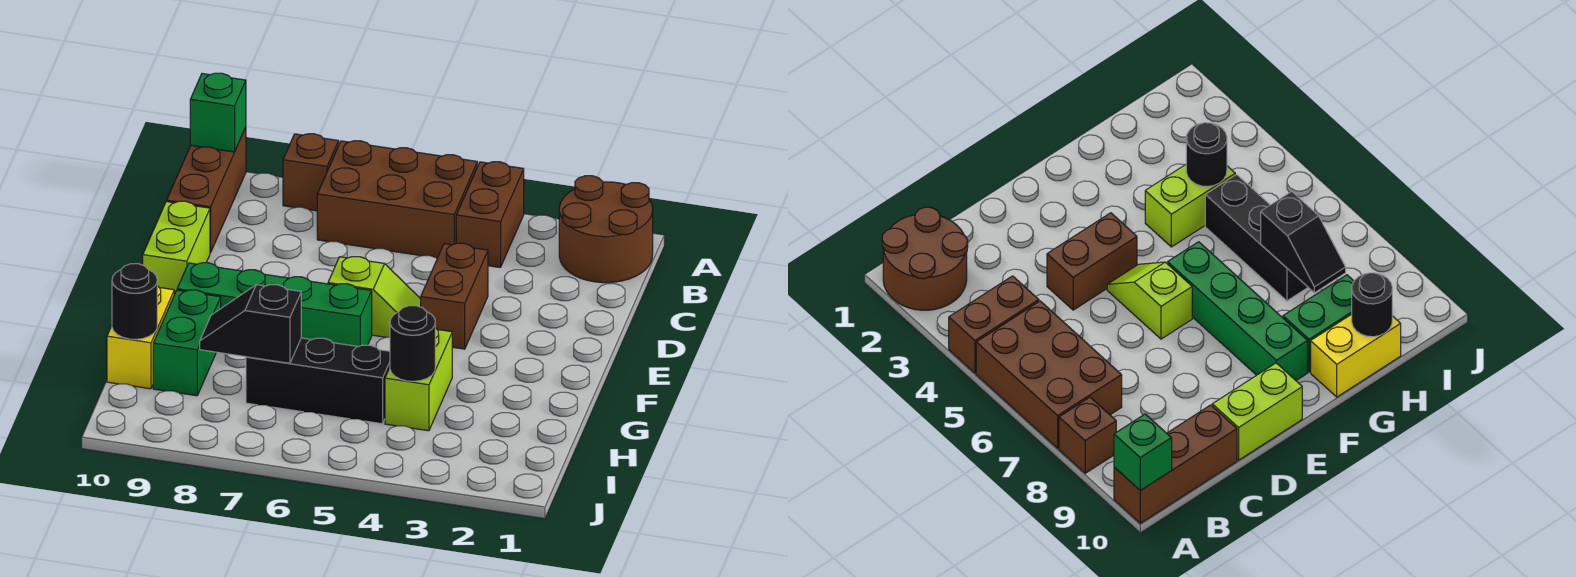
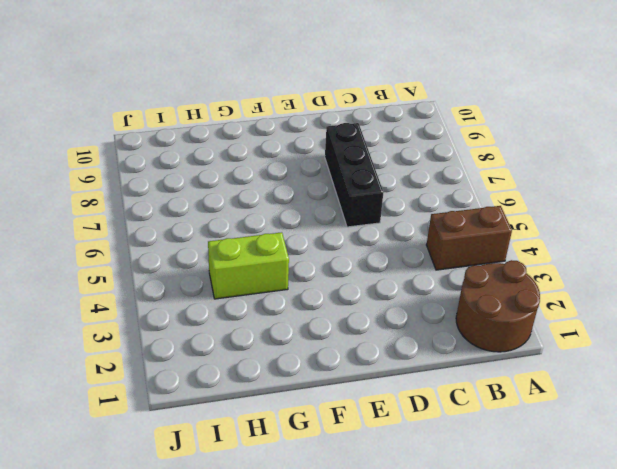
black brick D6:D8 level 1 -> black brick H5:H7 level 1
none -> brown brick A5:B7 level 1
none -> brown brick A8 level 1
none -> brown brick A10:C10 level 1

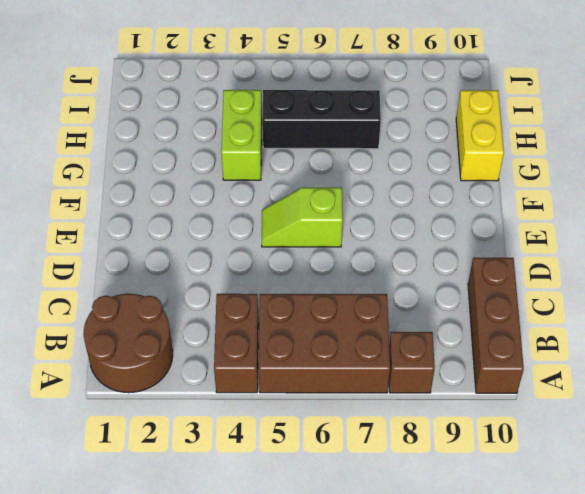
none -> brown brick D4:E4 level 1
none -> lime brick D10:E10 level 1
none -> green brick F6:F9 level 1

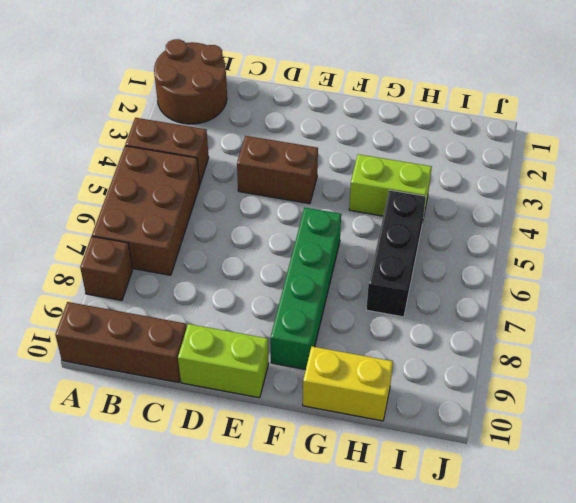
none -> lime slope E5:E6 level 1 top 6
none -> green brick G9:H9 level 1
none -> green brick A10 level 2

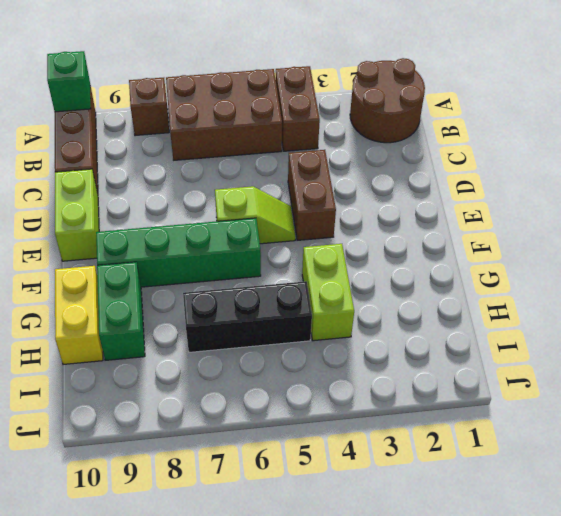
none -> black round brick H4 level 2
none -> black slope H7:H8 level 2 top 7
none -> black round brick H10 level 2

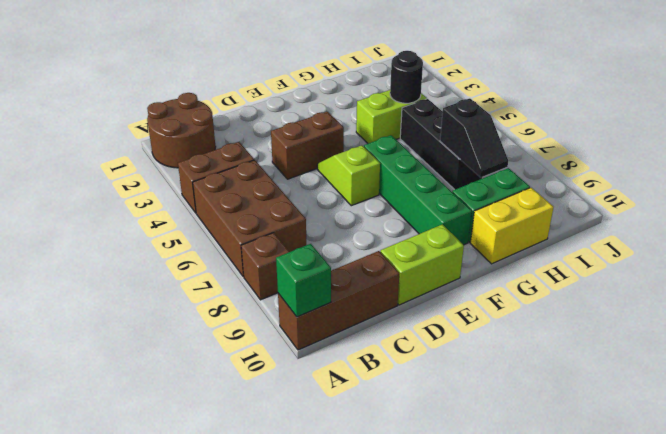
none -> black round brick H10 level 2

